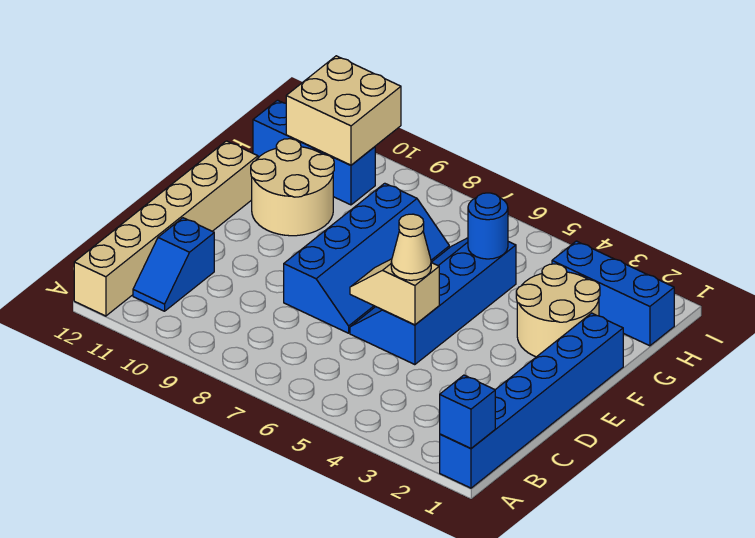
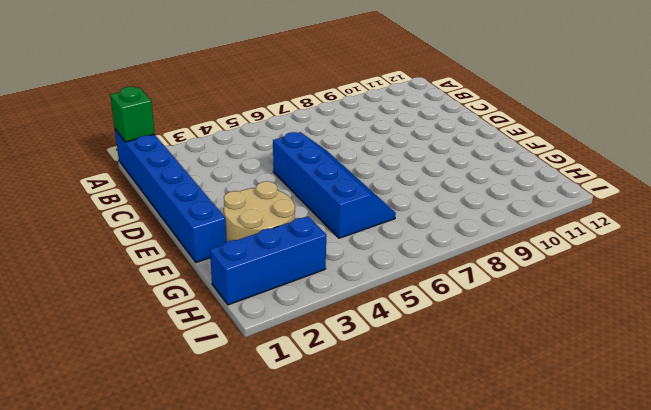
green brick A1 level 2 -> blue brick A1 level 2
none -> tan brick A12:F12 level 1
none -> blue slope B11:C11 level 1 top C
none -> blue slope D7:G8 level 1 top 8

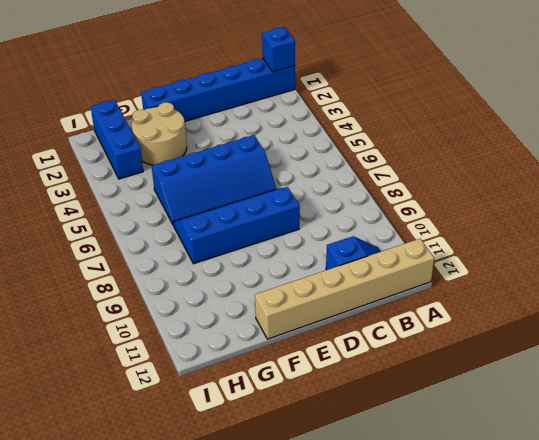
none -> tan round brick F10:G11 level 1
none -> blue brick H10:H12 level 1
none -> tan slope D5:D6 level 2 top 5

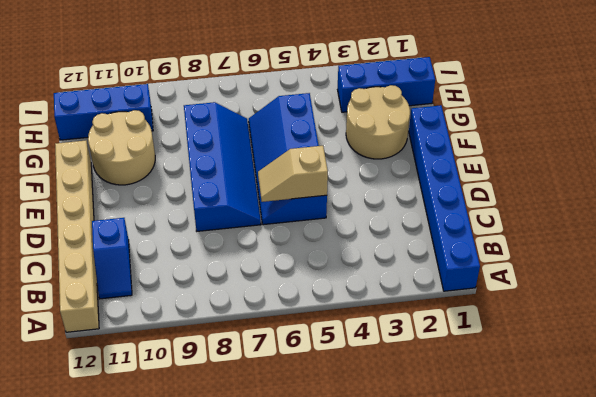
none -> blue brick A1 level 2
none -> blue round brick G5 level 2
none -> tan brick H10:I11 level 2

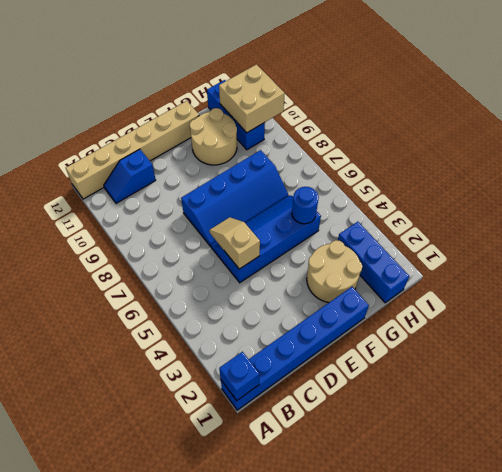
none -> tan cone D5 level 3

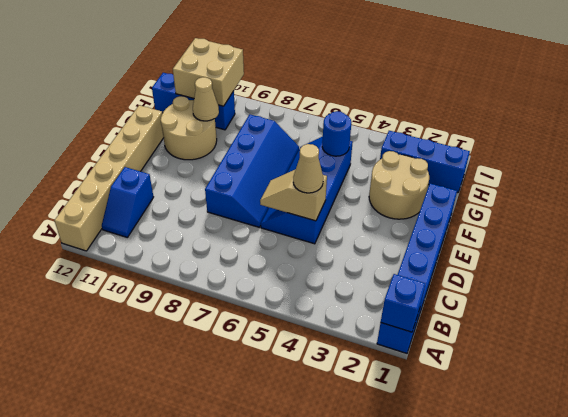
tan cone G10 level 2 -> none

